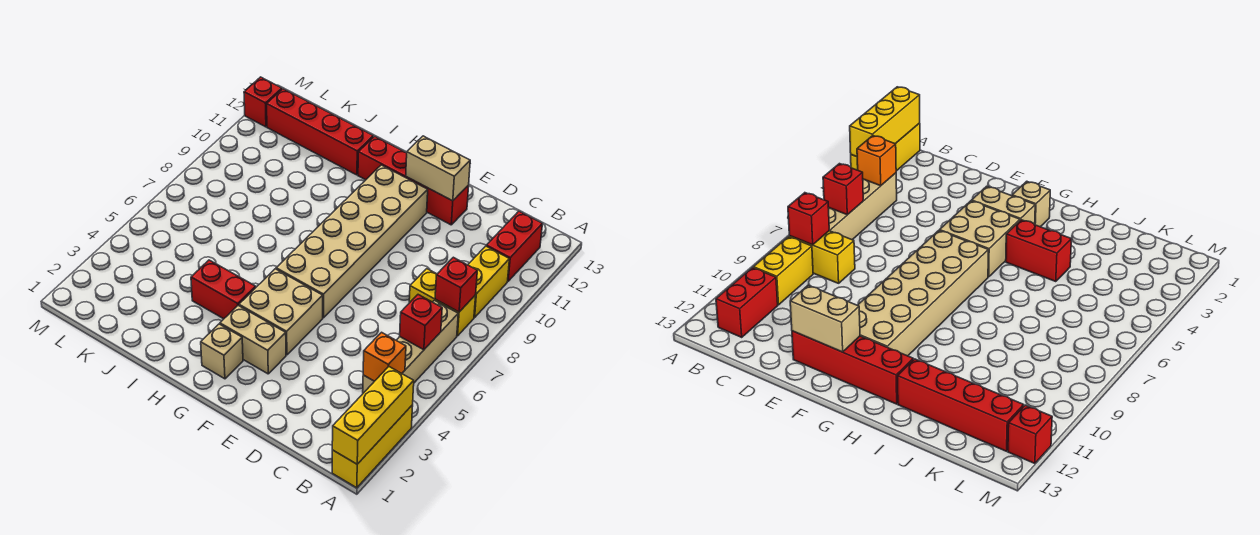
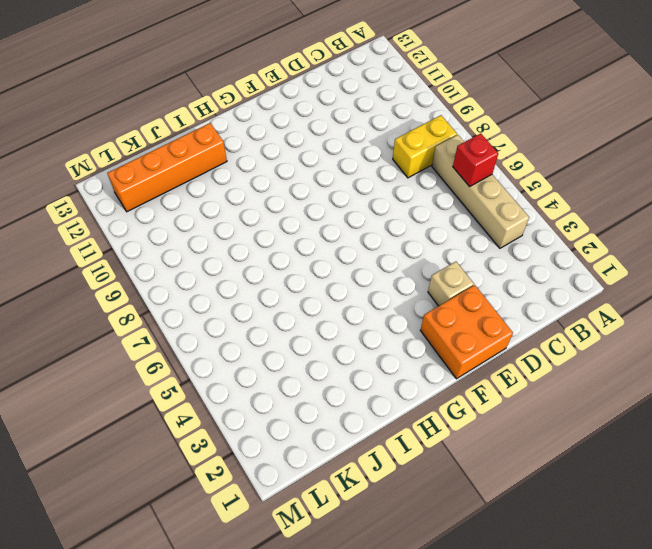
orange brick E1:F2 level 1 -> none
tan brick E3 level 1 -> tan brick G2 level 1
orange brick I12:L12 level 1 -> red brick I12:L12 level 1
none -> yellow brick A1:A3 level 1
none -> yellow brick B9:B10 level 1
none -> red brick B11:B12 level 1

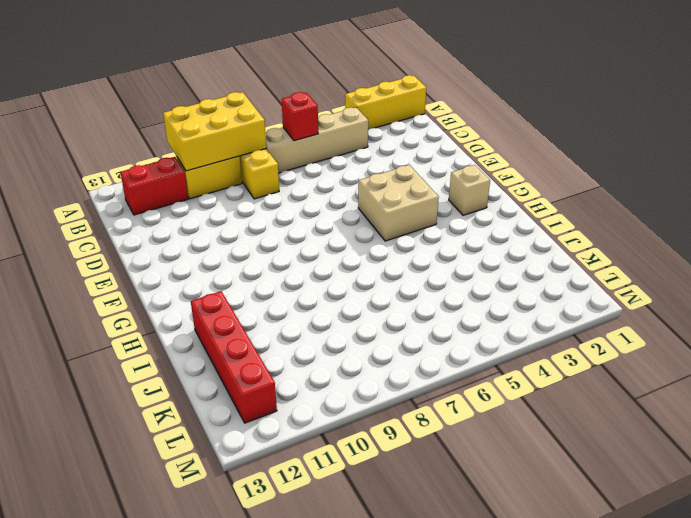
yellow brick A8:B10 level 2 -> red brick B8 level 2
none -> red brick E12:H12 level 1
none -> tan brick F3:G3 level 1
none -> tan brick F6:G11 level 1

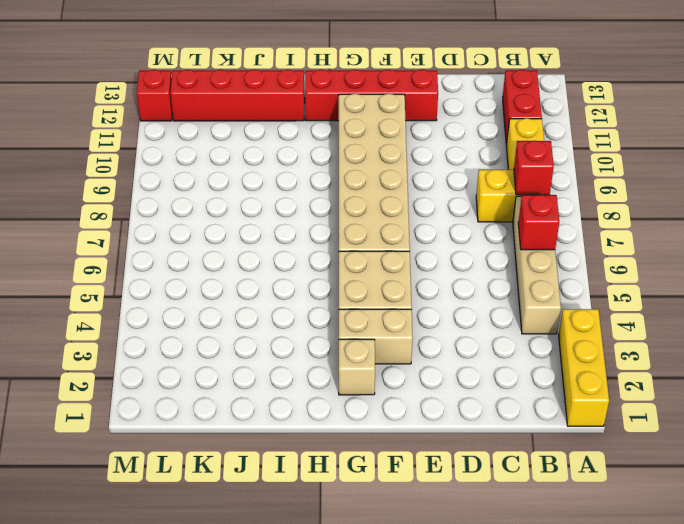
none -> red brick H4:I4 level 1
none -> yellow brick A1:A3 level 2
none -> orange brick B4 level 2

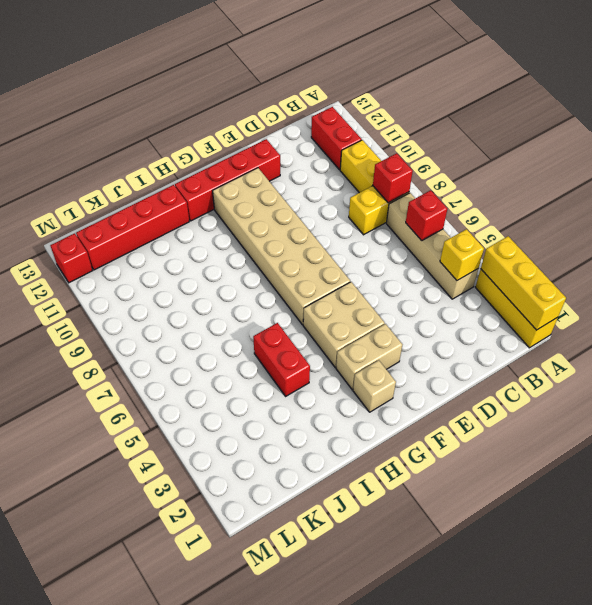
yellow brick B4 level 2 -> orange brick B4 level 2
red brick I4:I5 level 1 -> red brick H4:I4 level 1
none -> tan brick E12:F12 level 2

